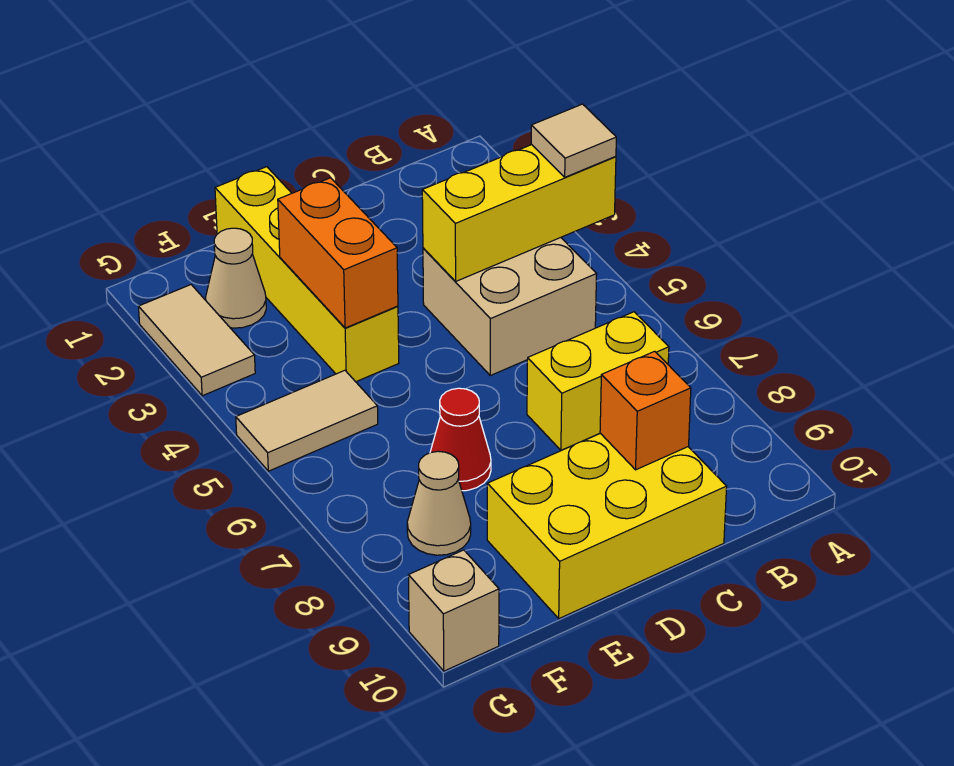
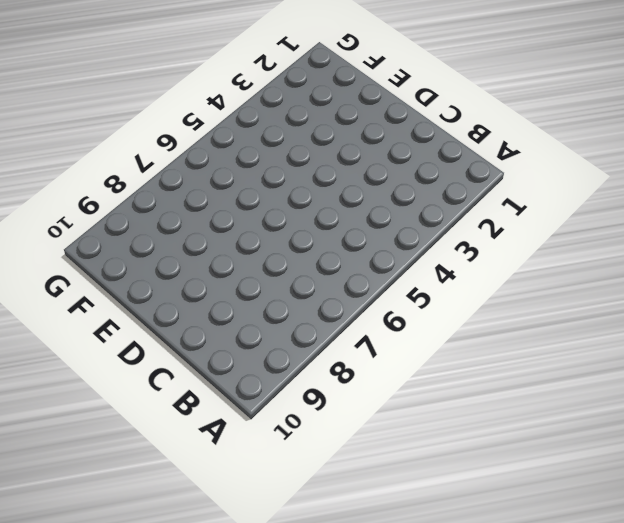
none -> tan brick B4:C5 level 1
none -> yellow brick B7:C7 level 1
none -> yellow brick C9:E10 level 1

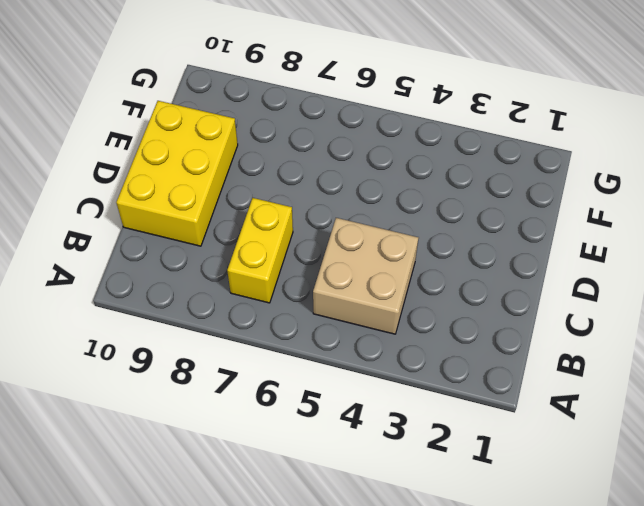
none -> yellow brick E1:E4 level 1
none -> red cone E7 level 1
none -> tan cone F2 level 1

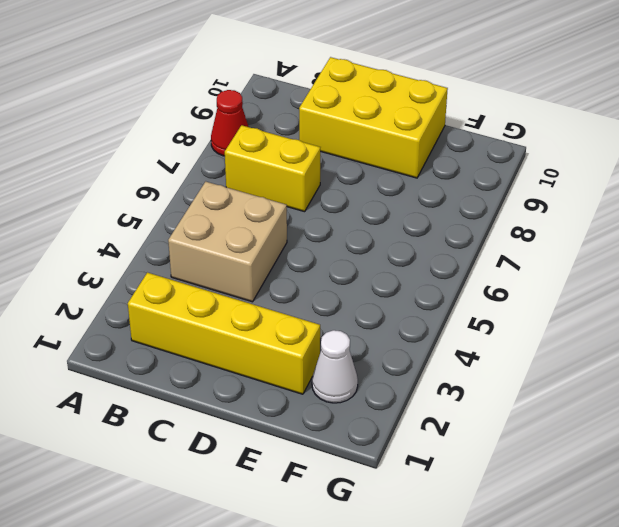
red cone A8 level 1 -> red cone E7 level 1
yellow brick B2:E2 level 1 -> yellow brick E1:E4 level 1
white cone F2 level 1 -> tan cone F2 level 1
none -> tan tile F5:G5 level 1
none -> tan cone F8 level 1
none -> tan tile G2:G3 level 1

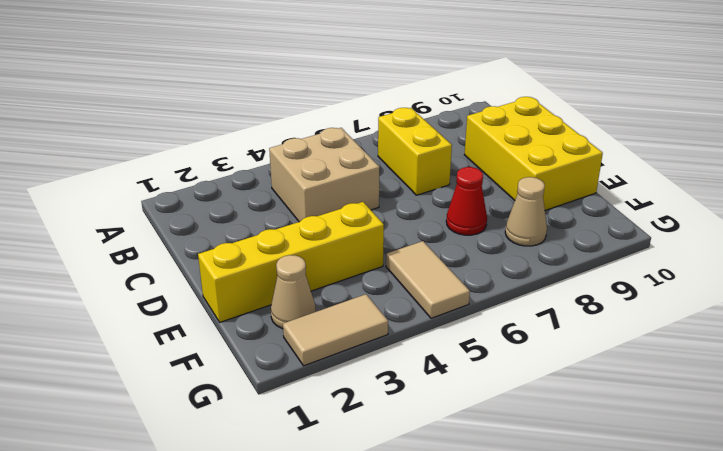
none -> tan brick G10 level 1
none -> yellow brick A4:C4 level 2
none -> orange brick C9 level 2

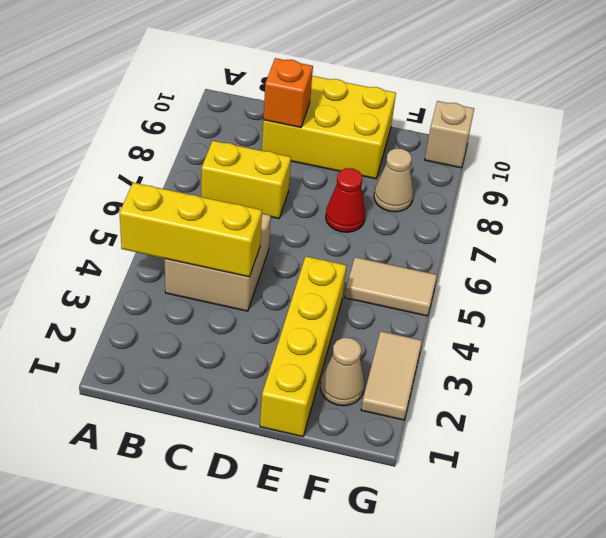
none -> orange brick E3:E4 level 2
none -> tan tile A4 level 3

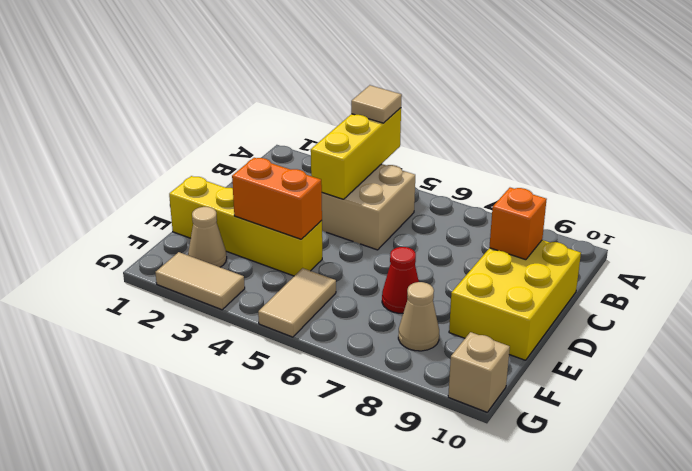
none -> yellow brick B7:C7 level 1

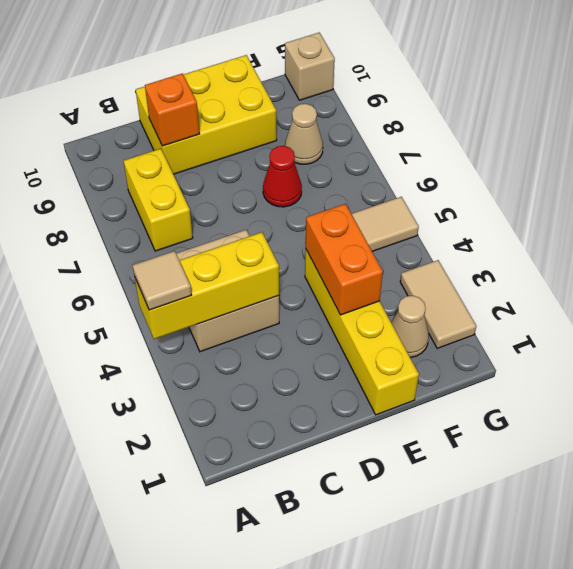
yellow brick B7:B8 level 1 -> yellow brick B7:C7 level 1

